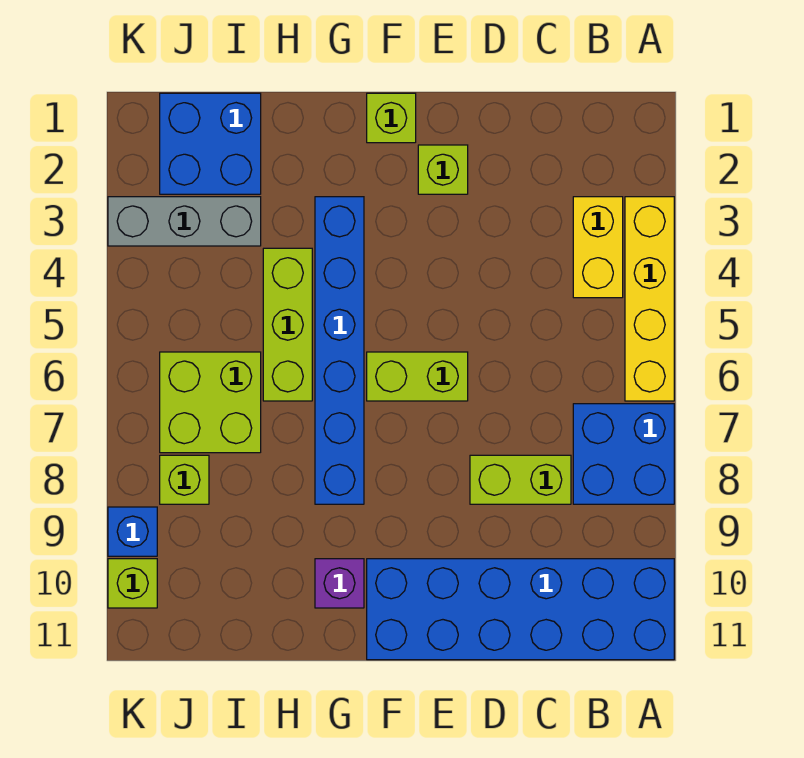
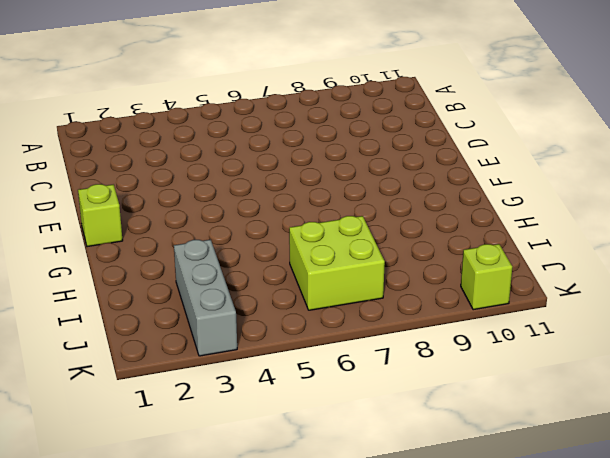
none -> yellow brick A3:A6 level 1
none -> blue brick A7:B8 level 1
none -> blue brick A10:F11 level 1

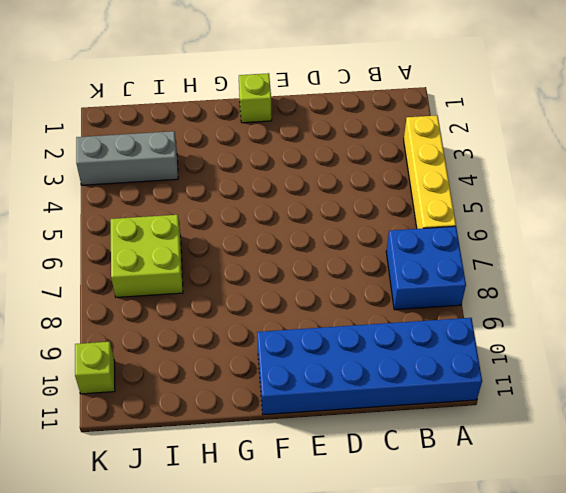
none -> yellow brick B3:B4 level 1
none -> lime brick C8:D8 level 1
none -> lime brick E2 level 1

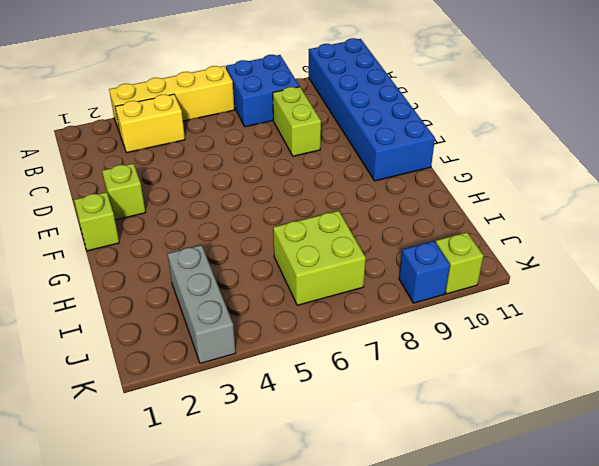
none -> lime brick E6:F6 level 1
none -> blue brick G3:G8 level 1
none -> purple brick G10 level 1

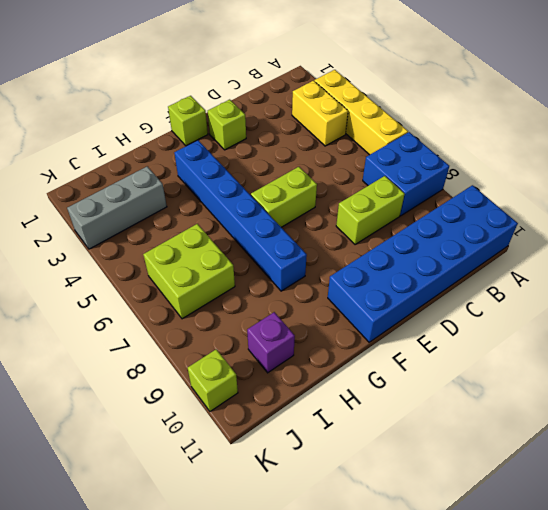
purple brick I10 level 1 -> purple brick G10 level 1
none -> lime brick H4:H6 level 1
none -> blue brick I1:J2 level 1
none -> lime brick J8 level 1

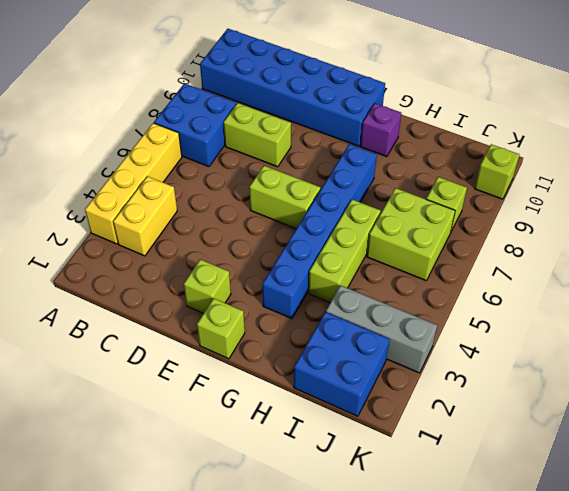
none -> blue brick K9 level 1

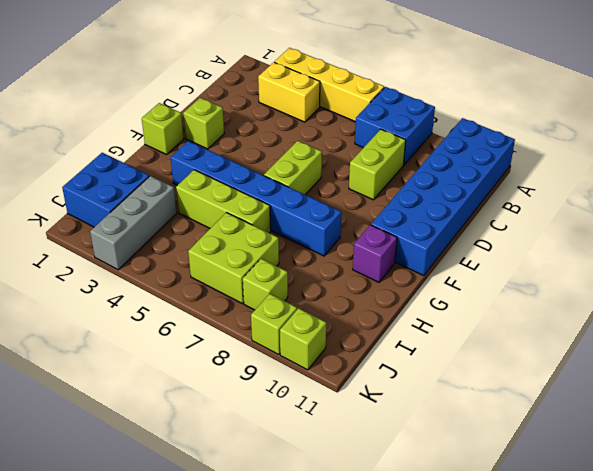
lime brick K9 level 1 -> blue brick K9 level 1

